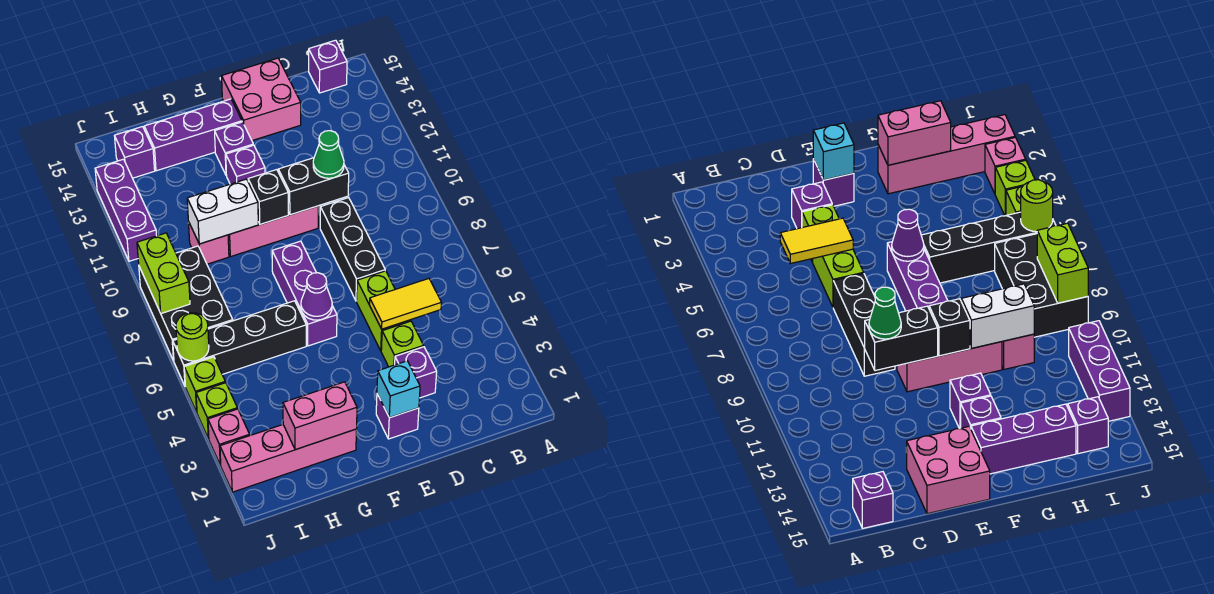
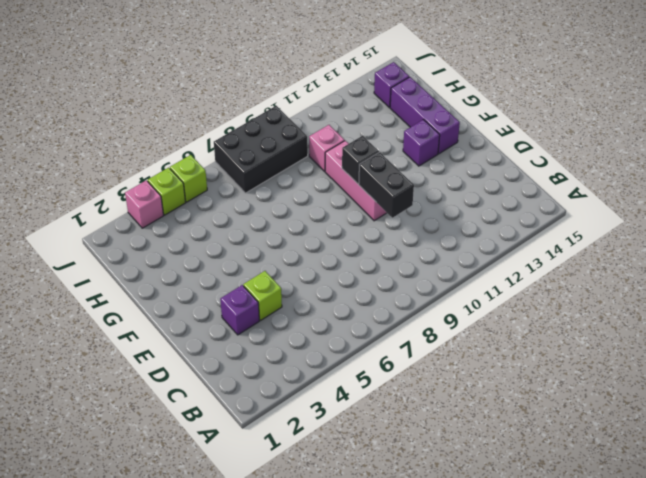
none -> purple brick B15 level 1
none -> lime brick D5:D6 level 1
none -> black brick D7:D9 level 1
none -> pink brick D14:E15 level 1

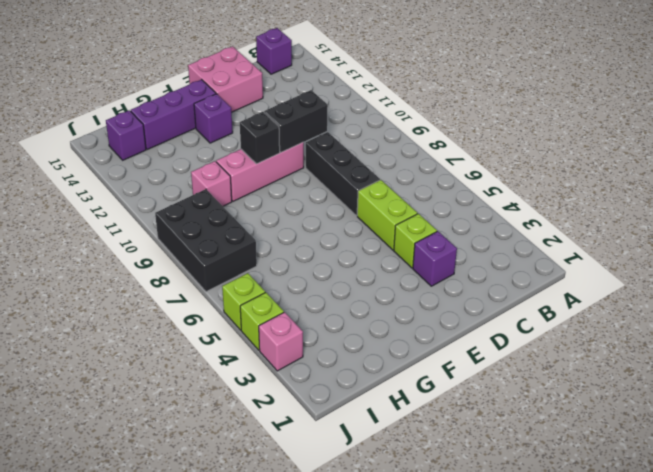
none -> purple brick E2 level 1
none -> purple brick F6:F8 level 1
none -> purple brick F12 level 1
none -> pink brick G2:J2 level 1

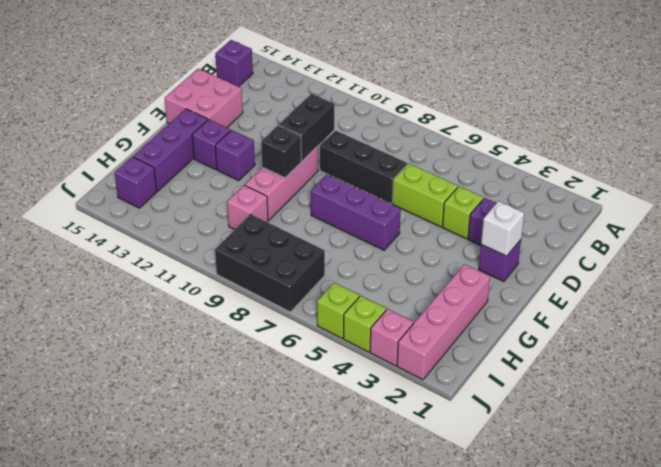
white brick E2 level 2 -> cyan brick E2 level 2
none -> black brick G6:J6 level 1
none -> purple brick J11:J13 level 1
none -> yellow tile C5:D5 level 2
none -> purple cone F6 level 2

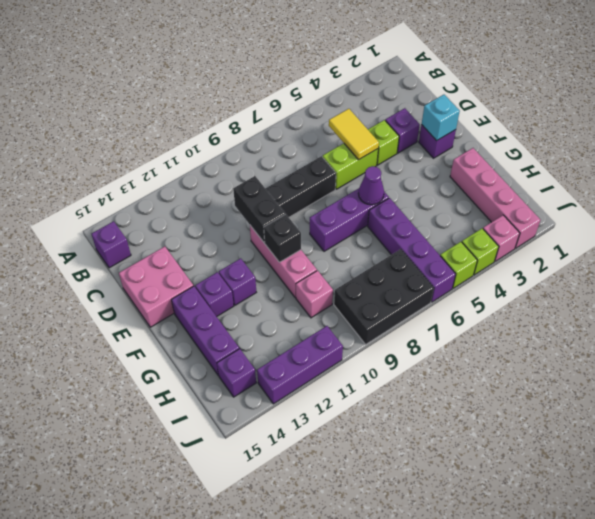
purple brick G6:J6 level 1 -> black brick G6:J6 level 1
none -> pink brick G2:H2 level 2
none -> white brick G10:H10 level 2
none -> lime round brick J6 level 2
none -> lime brick J8:J9 level 2

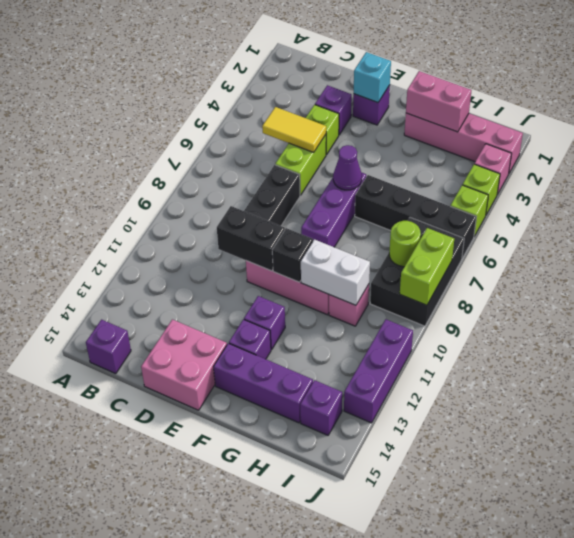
lime round brick I8 level 2 -> lime round brick J6 level 2
none -> green cone D10 level 3

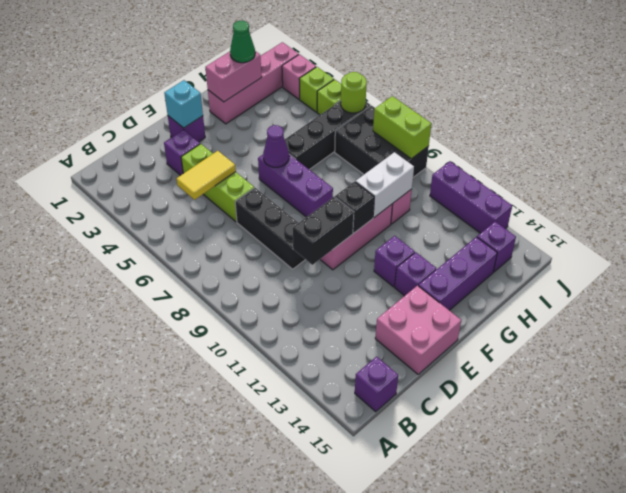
green cone H2 level 3 -> green cone D10 level 3

